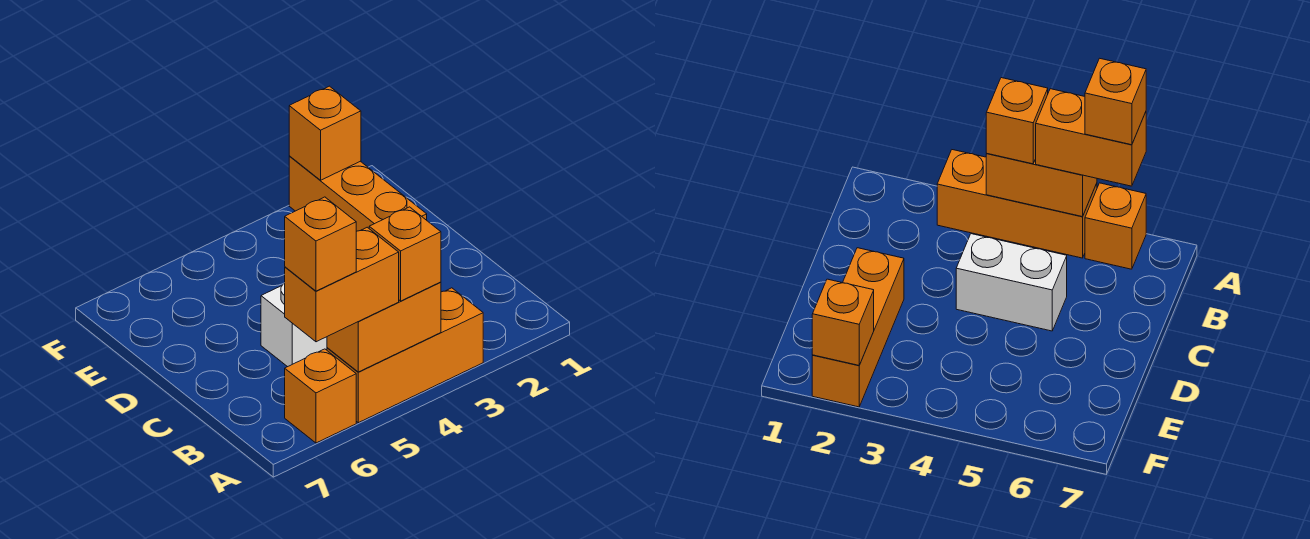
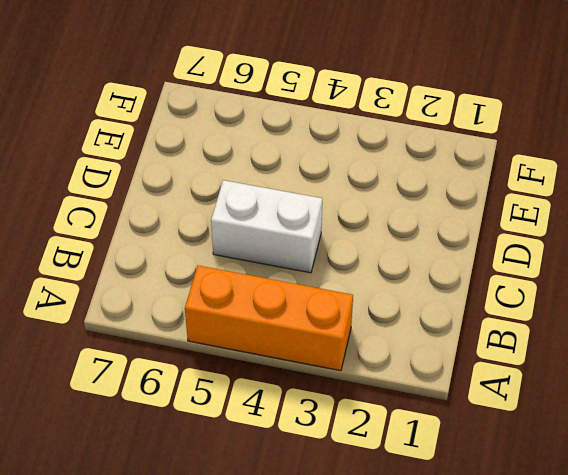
none -> orange brick A6 level 1
none -> orange brick D2:F2 level 1

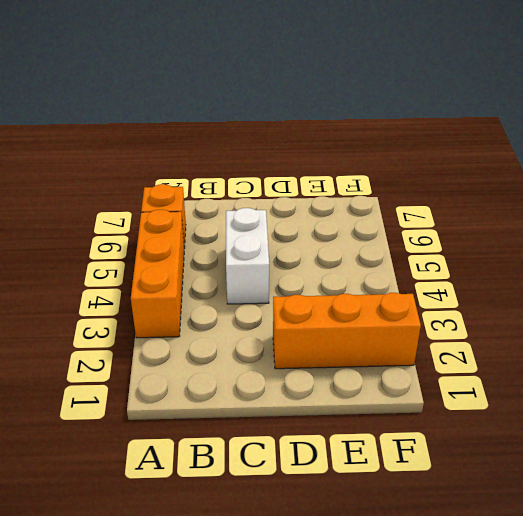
none -> orange brick A4:A5 level 2
none -> orange brick F2 level 2

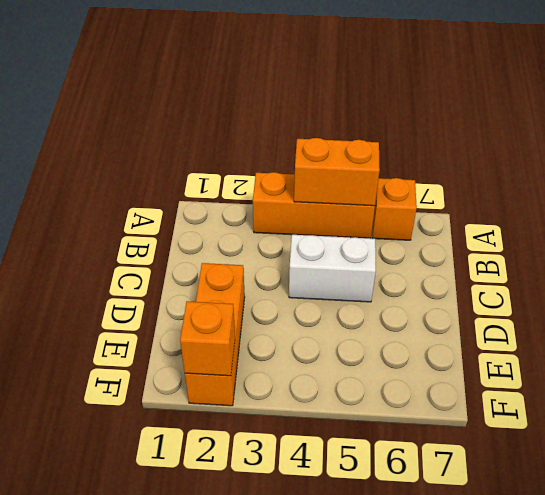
none -> orange brick A4 level 3
none -> orange brick A5:A6 level 3

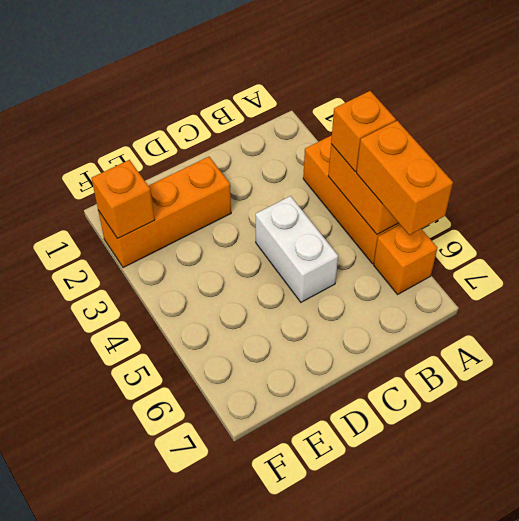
none -> orange brick A6 level 4

